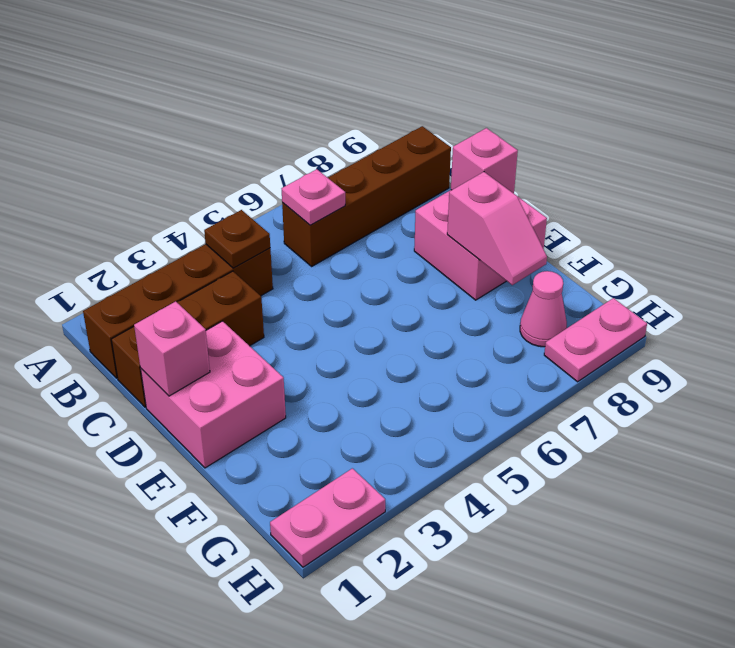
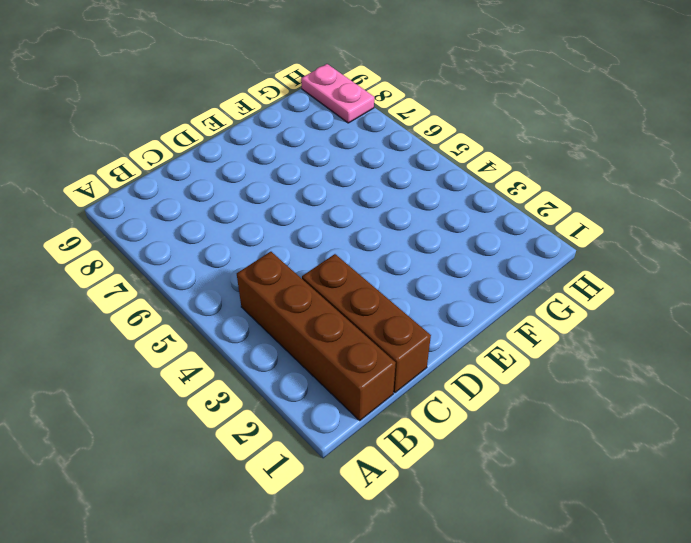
none -> brown brick B6:B9 level 1
none -> pink brick D1:E2 level 1
none -> pink brick D8:E9 level 1

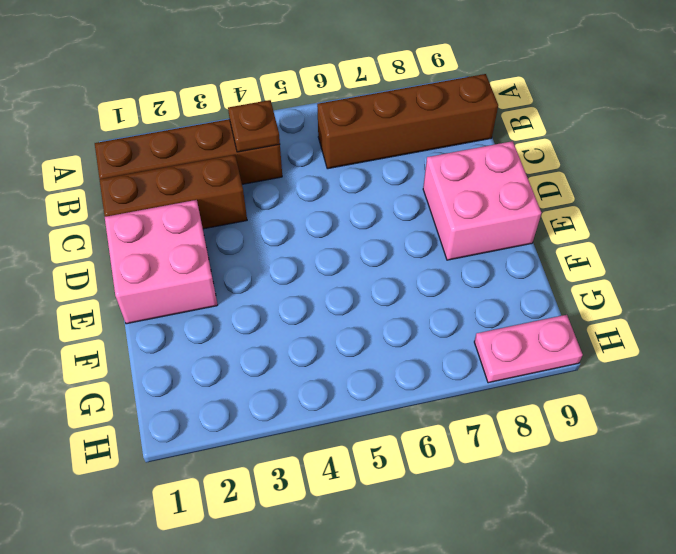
none -> pink cone G8 level 1
none -> pink plate H1:H2 level 1
none -> pink plate B6 level 2

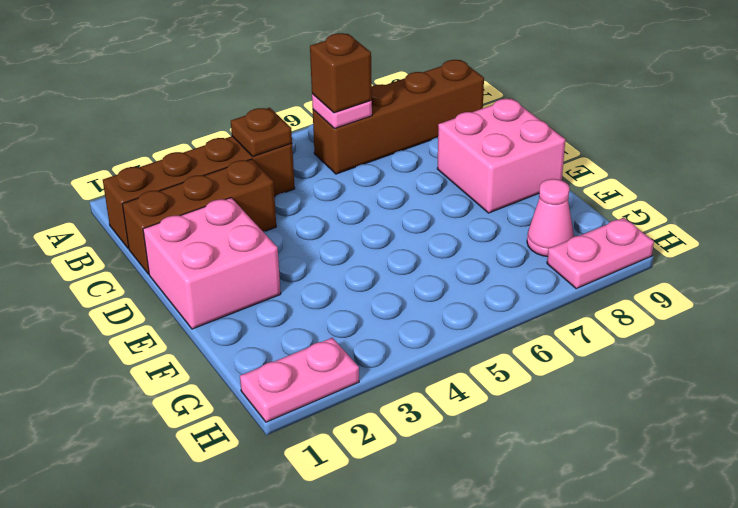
brown brick B6 level 3 -> none
none -> pink brick D1 level 2
none -> pink brick D9 level 2
none -> pink slope E8:F8 level 2 top E

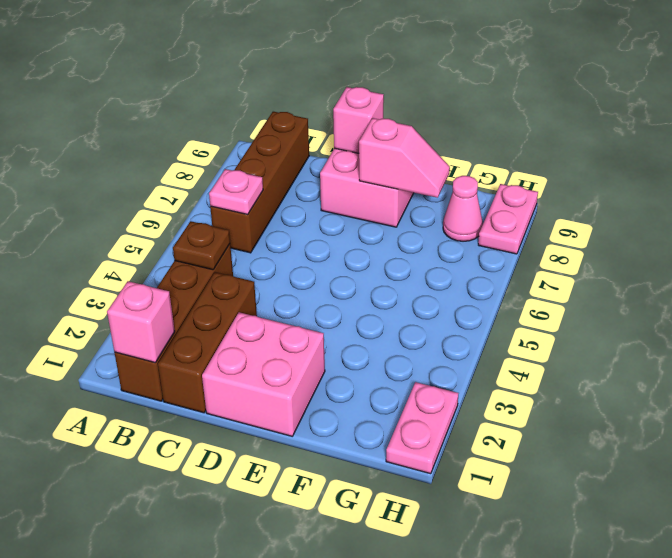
pink brick B1 level 2 -> pink brick D1 level 2

